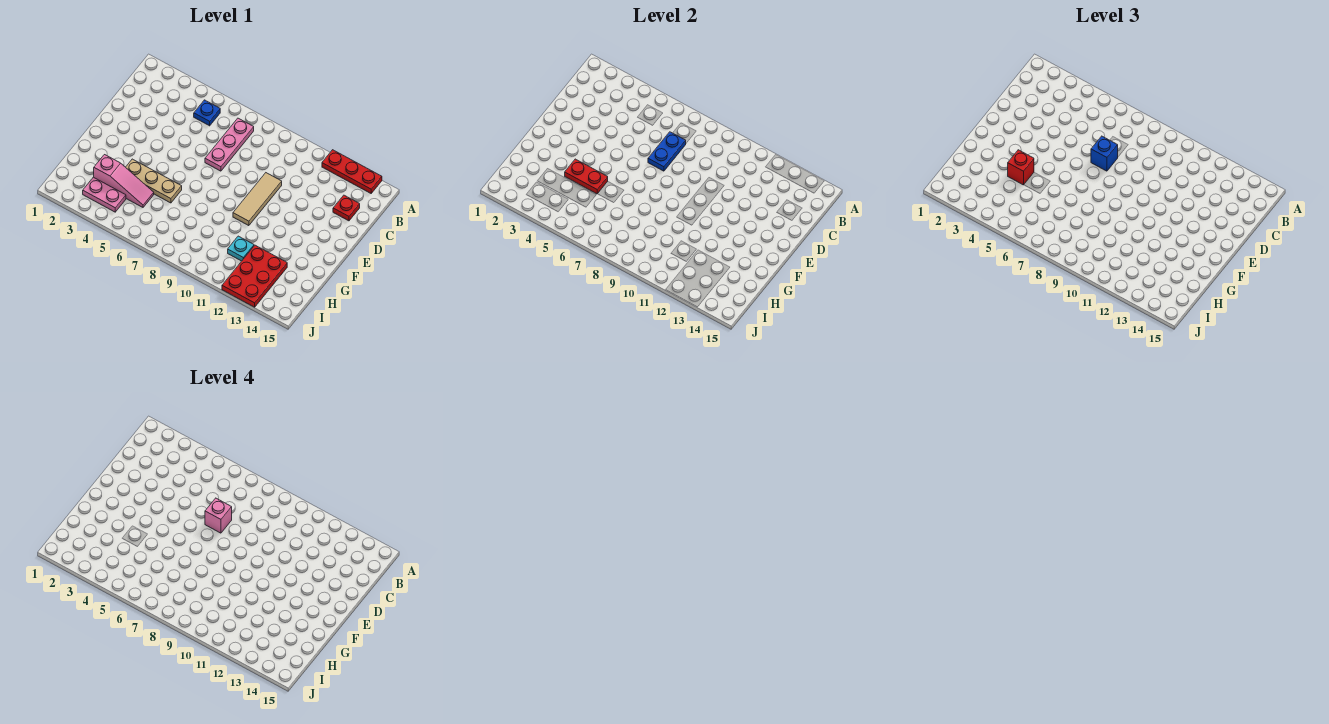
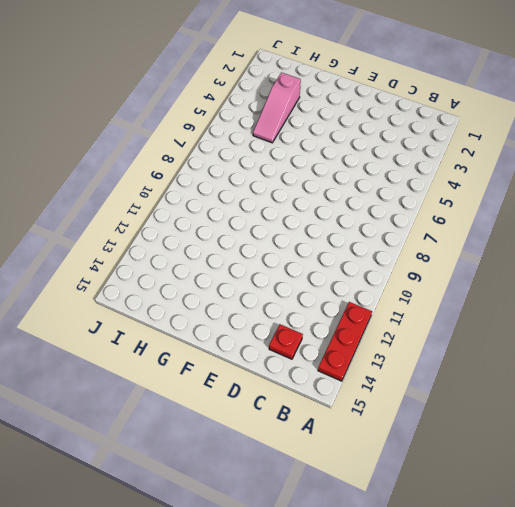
none -> blue plate B5 level 1
none -> pink plate B7:D7 level 1
none -> tan tile D10:F10 level 1

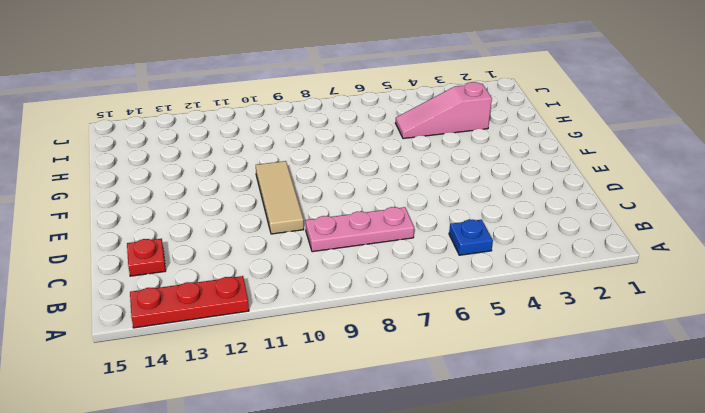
pink plate C7:C9 level 1 -> pink plate B7:D7 level 1
none -> tan plate G4:G6 level 1
none -> cyan plate H11 level 1
none -> red plate H12:J13 level 1

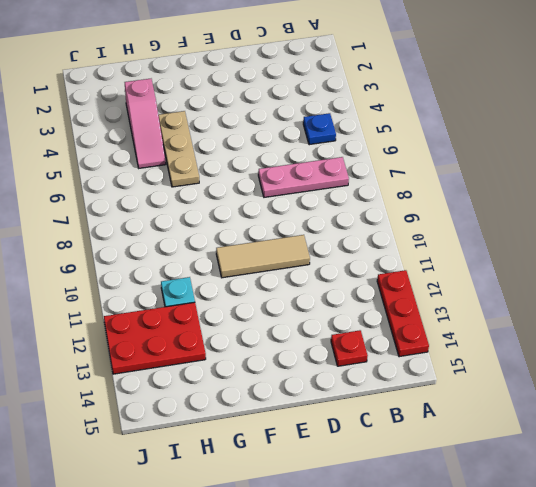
none -> pink plate I3:I4 level 1
none -> blue plate C7:D7 level 2
none -> red plate G4:G5 level 2

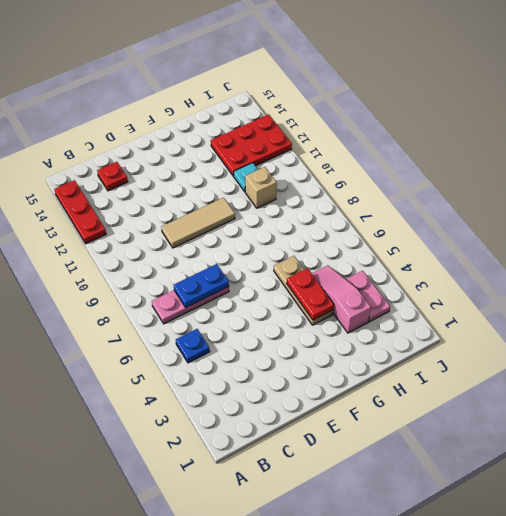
tan brick H10 level 1 -> none
none -> blue brick D7 level 3
none -> red brick G4 level 3
none -> pink brick D7 level 4

